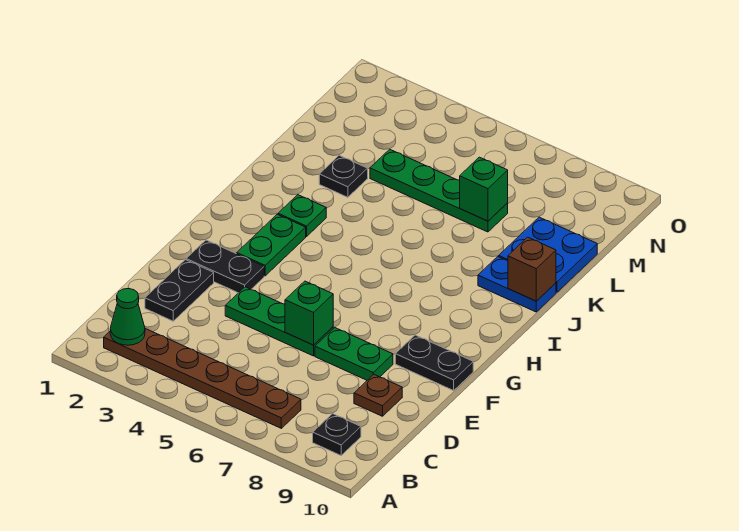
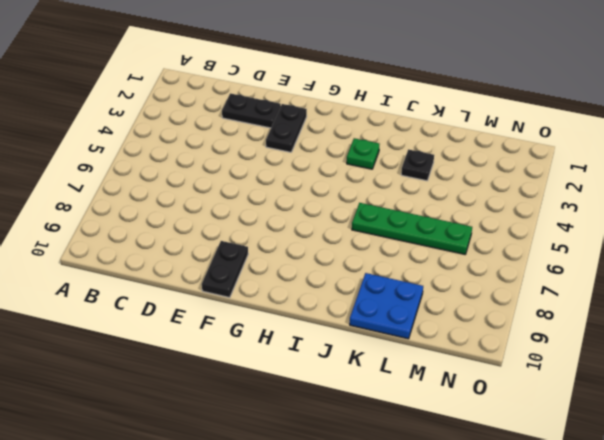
green plate J6:M6 level 1 -> green plate L4:L7 level 1
none -> brown plate B2:B7 level 1
none -> black plate B9 level 1
none -> brown plate D9 level 1

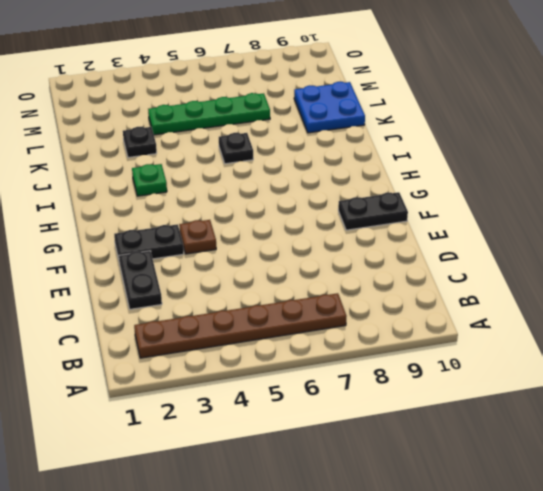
brown plate F4 level 1 -> brown plate D9 level 1
black plate J6 level 1 -> black plate B9 level 1
none -> green plate E4:E6 level 1
none -> green plate E7:E8 level 1
none -> green plate G3:H3 level 1

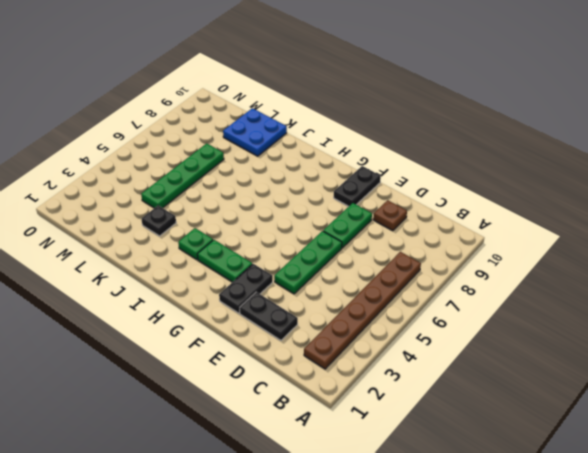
none -> black plate B9 level 1
none -> blue plate J9:J10 level 1
none -> green cone B2 level 2

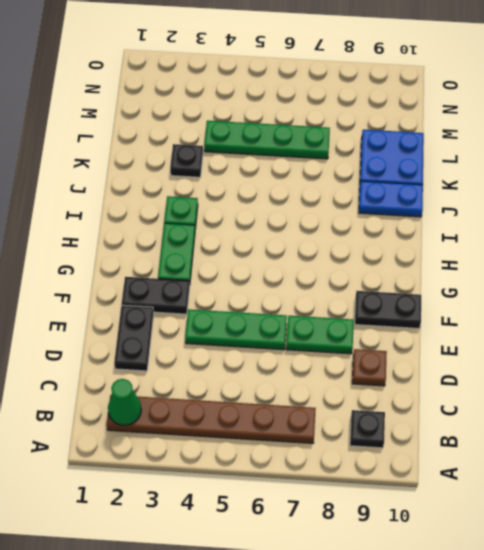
none -> green brick E6 level 2
none -> brown brick J10 level 2
none -> green brick L7 level 2

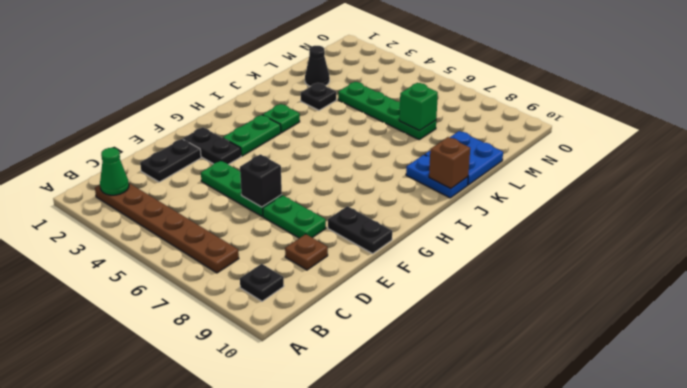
black brick E6 level 2 -> green brick E6 level 2
black cone L2 level 1 -> none

